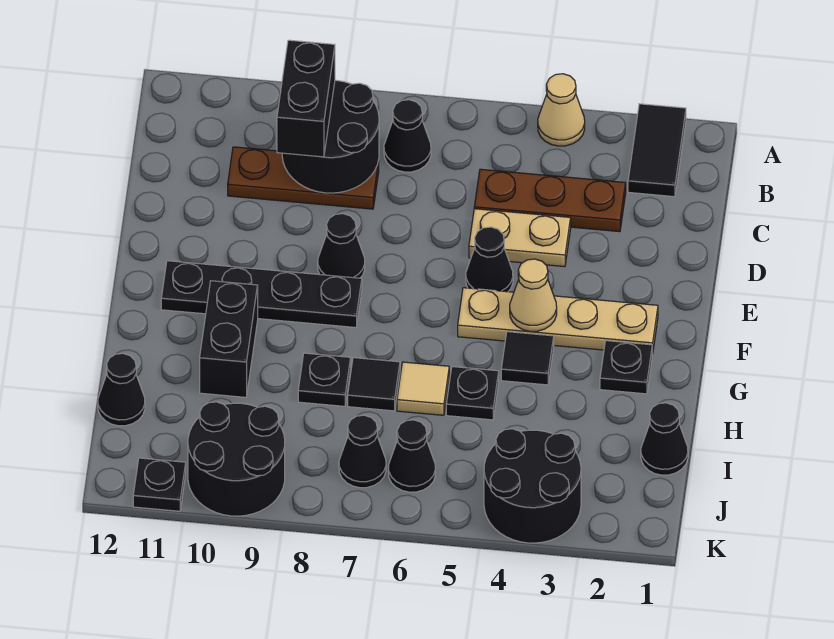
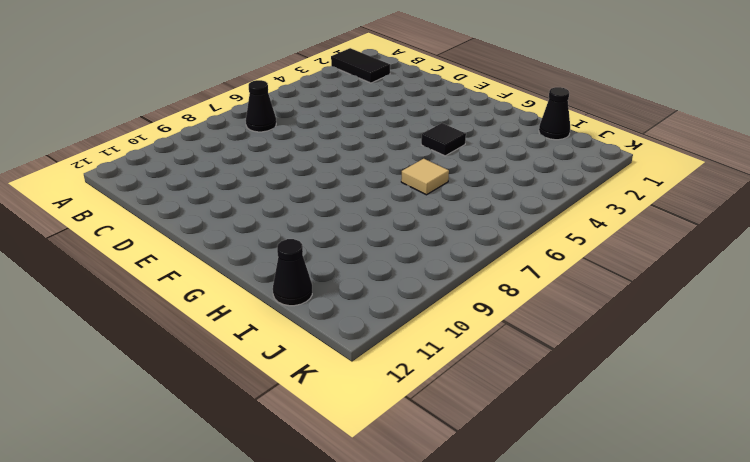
none -> tan cone A4 level 1
none -> brown plate C3:C5 level 1
none -> brown plate C8:C10 level 1

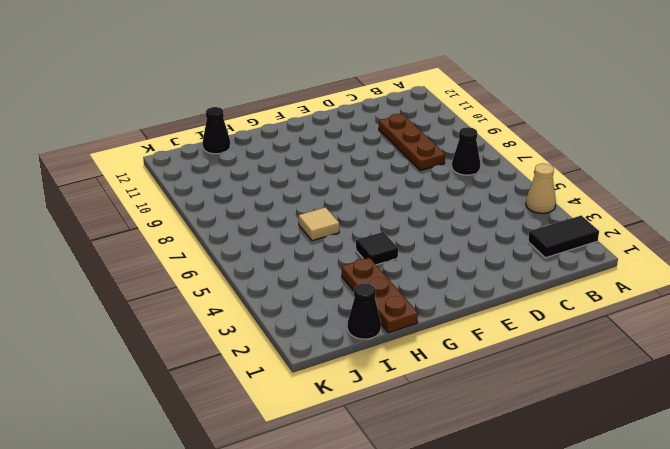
brown plate H1:H3 level 1 -> brown plate C3:C5 level 1
none -> tan plate D4:D5 level 1
none -> black cone E5 level 1
none -> black cone E8 level 1

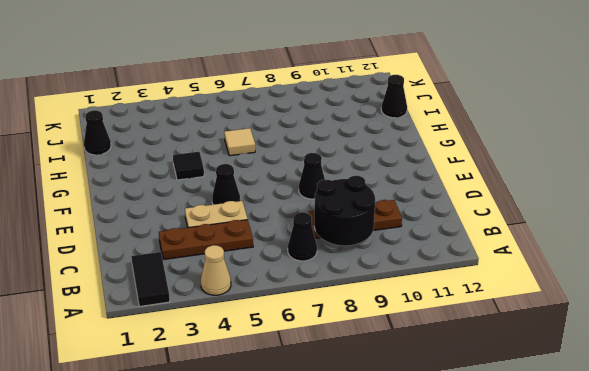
none -> tan plate F2:F5 level 1
none -> black plate F8:F11 level 1
none -> black plate G2 level 1

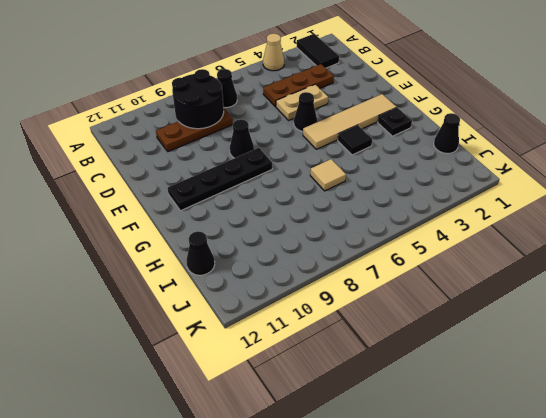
tan tile F2:F5 level 1 -> tan plate F2:F5 level 1
none -> black brick G10:H10 level 1
none -> black plate H5 level 1
none -> black tile H7 level 1

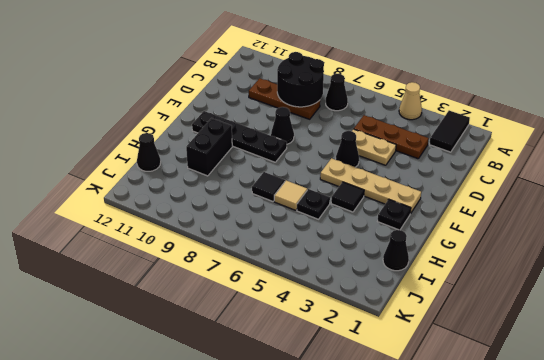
none -> black plate H8 level 1
none -> black round brick J3:K4 level 1
none -> black cone J6 level 1

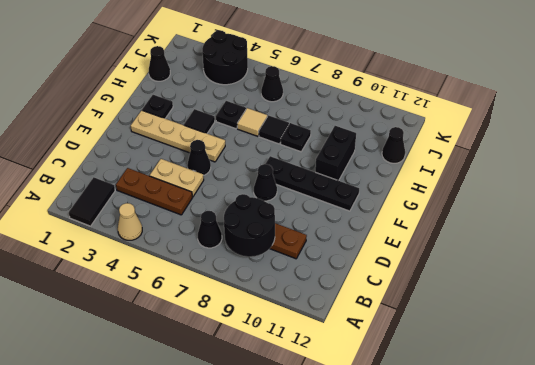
none -> black cone J7 level 1
none -> black round brick J9:K10 level 1
none -> black plate K11 level 1

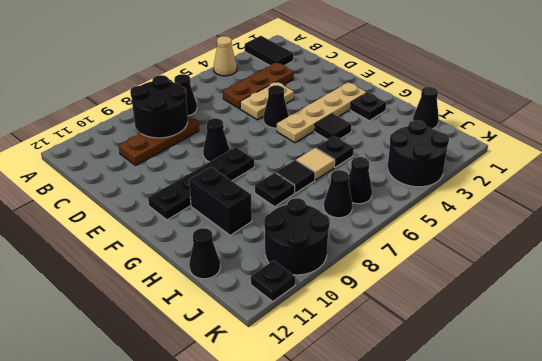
none -> tan cone F4 level 2
none -> black brick B9:C9 level 3

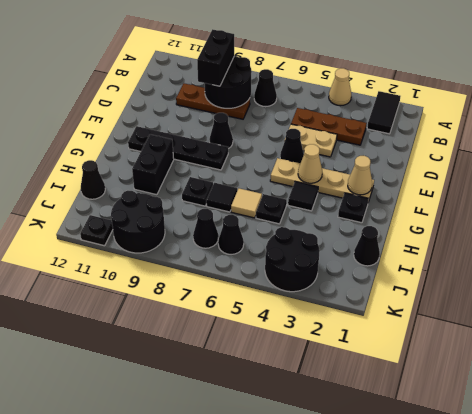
tan cone F2 level 2 -> none

